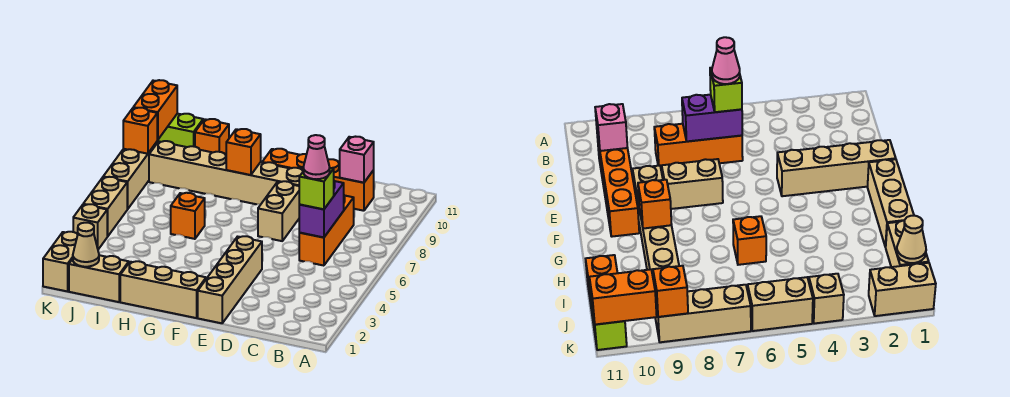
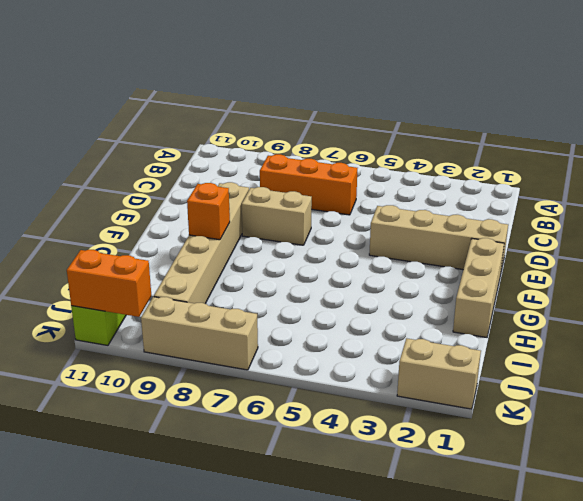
none -> orange brick C10:F10 level 1
none -> orange brick H6 level 1
none -> tan brick I1:J1 level 1

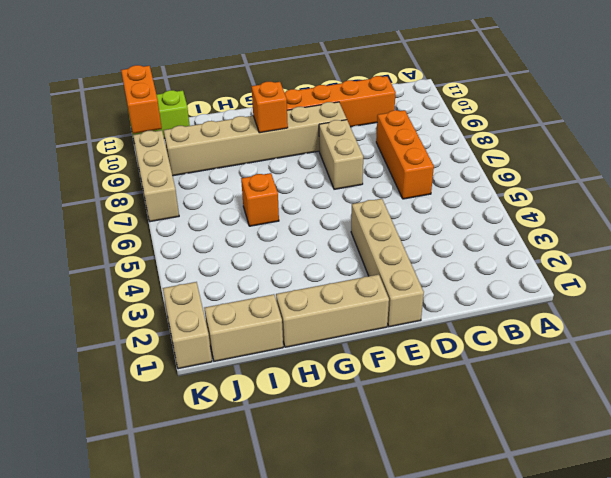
none -> orange brick I11 level 1
none -> tan brick K4 level 1
none -> tan brick K5:K6 level 1

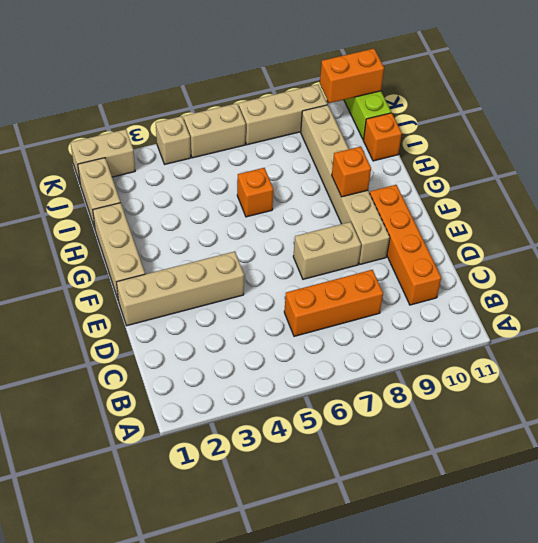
none -> purple brick C6:C7 level 2
none -> pink brick C10 level 2
none -> tan cone J1 level 2

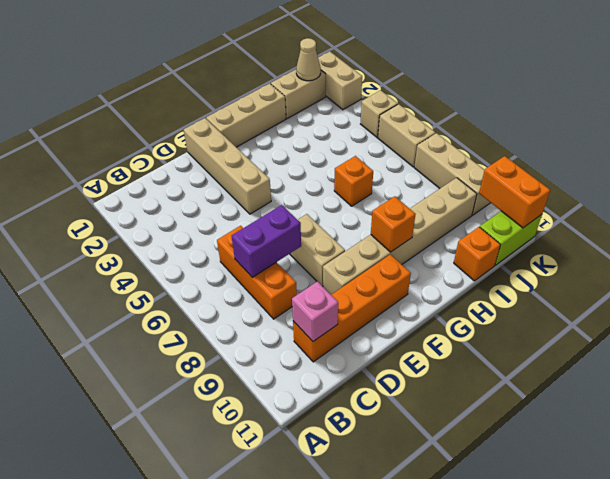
purple brick C7:D7 level 2 -> purple brick C6:C7 level 2
none -> orange brick K9 level 2
none -> lime brick C6 level 3
none -> pink cone C6 level 4

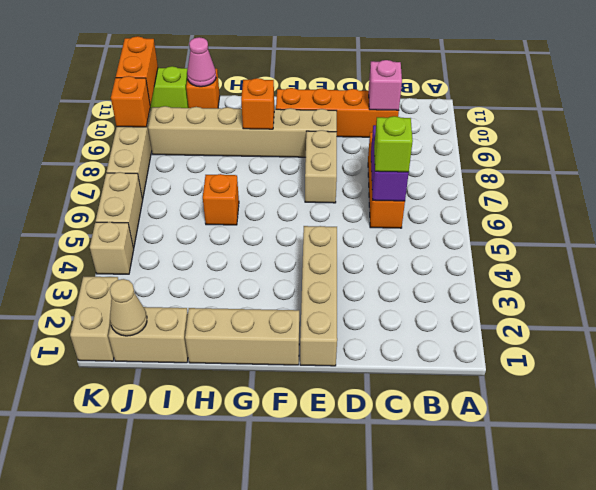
pink cone I11 level 2 -> pink cone C6 level 4

